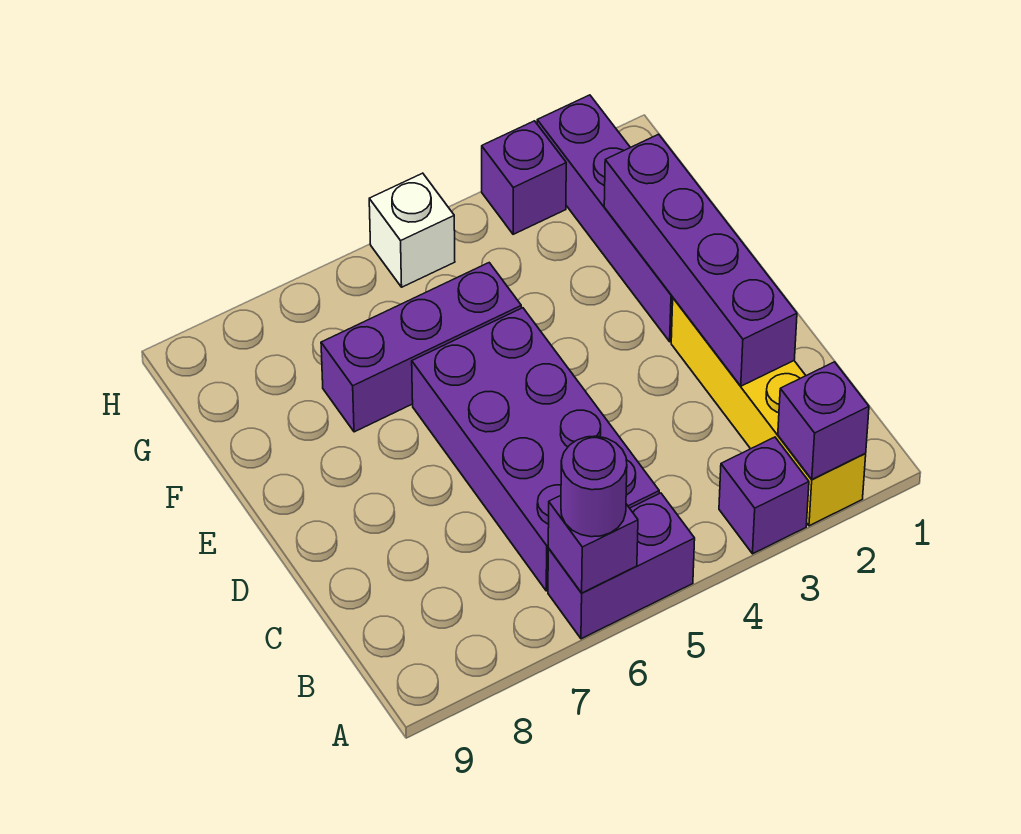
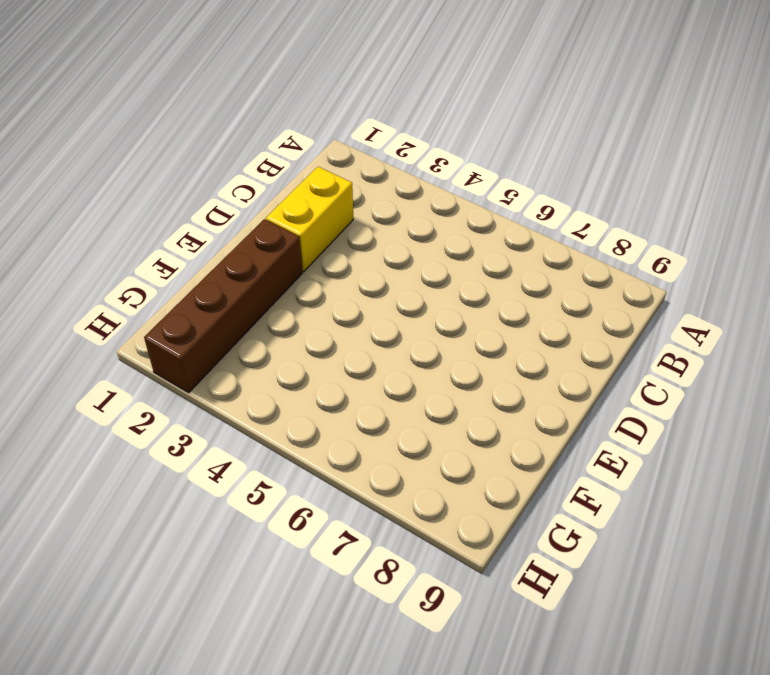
yellow brick C2:D2 level 1 -> yellow brick A2:D2 level 1
brown brick E2:H2 level 1 -> purple brick E2:H2 level 1
none -> purple brick A3 level 1
none -> purple brick A5:A6 level 1
none -> purple brick B5:E6 level 1

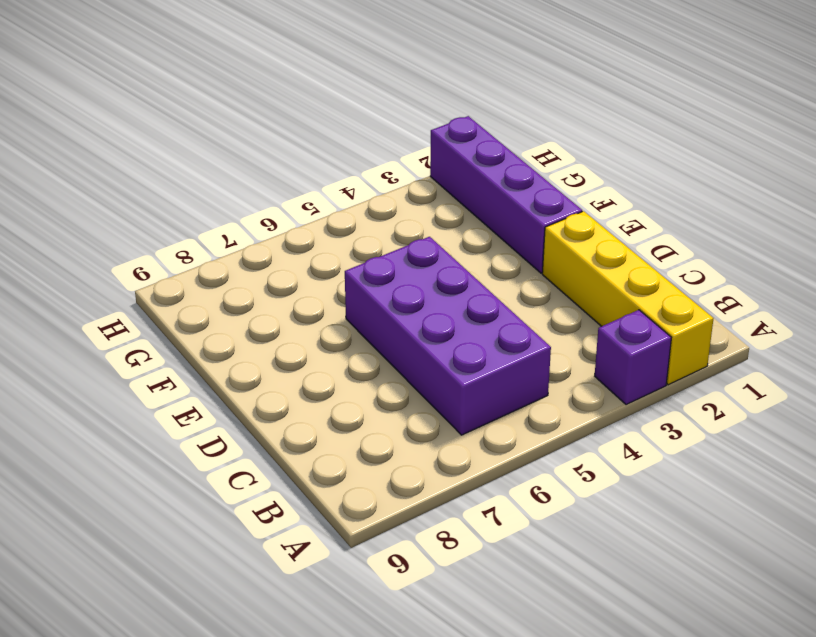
none -> purple brick A5:A6 level 1
none -> purple brick F5:F7 level 1
none -> purple brick H3 level 1

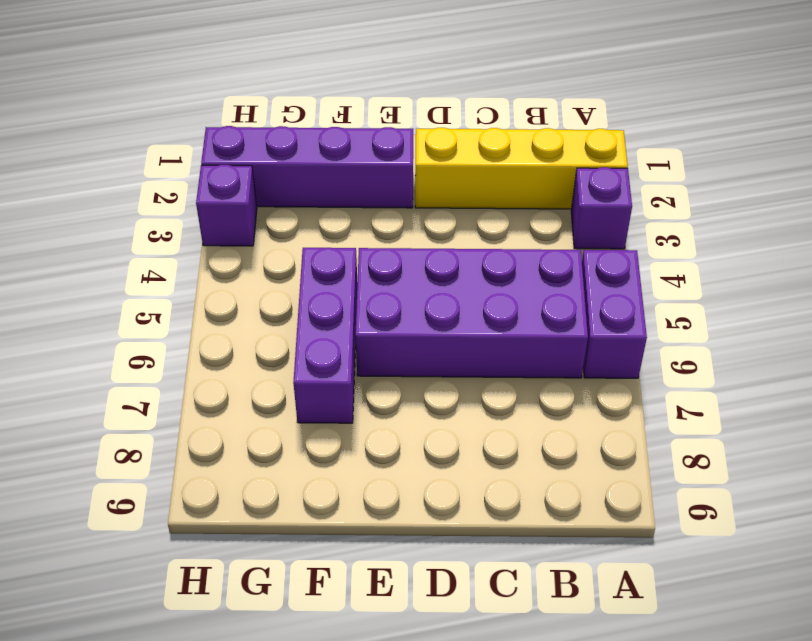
none -> white brick H5 level 1
none -> purple brick A2 level 2
none -> purple brick A6 level 2

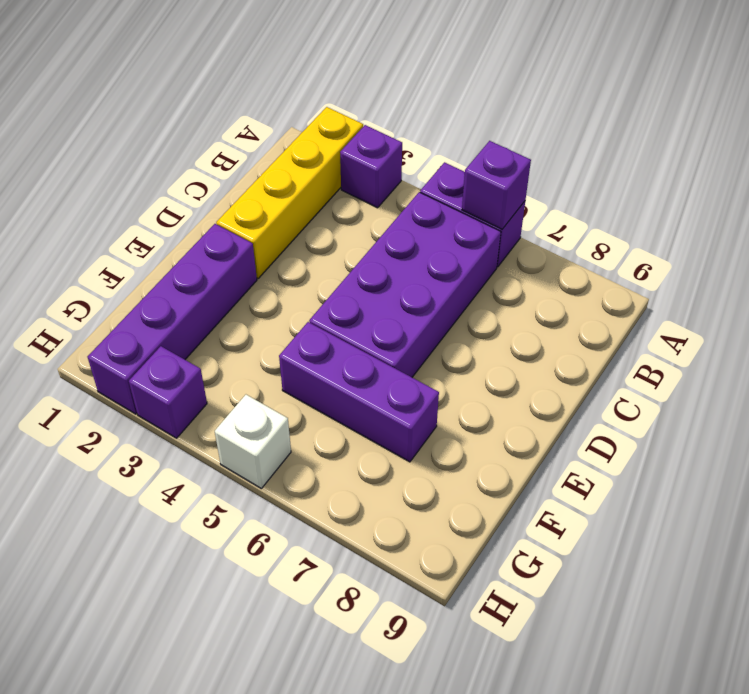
none -> purple brick A2 level 2
none -> purple brick C2:F2 level 2
none -> purple round brick A6 level 3

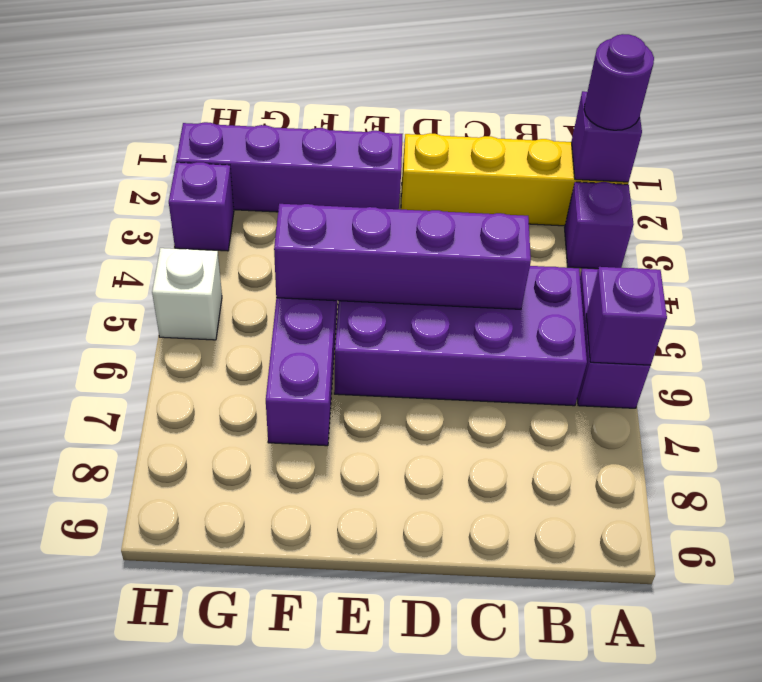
purple round brick A2 level 3 -> purple round brick A6 level 3
purple brick C5:F5 level 2 -> purple brick C2:F2 level 2

